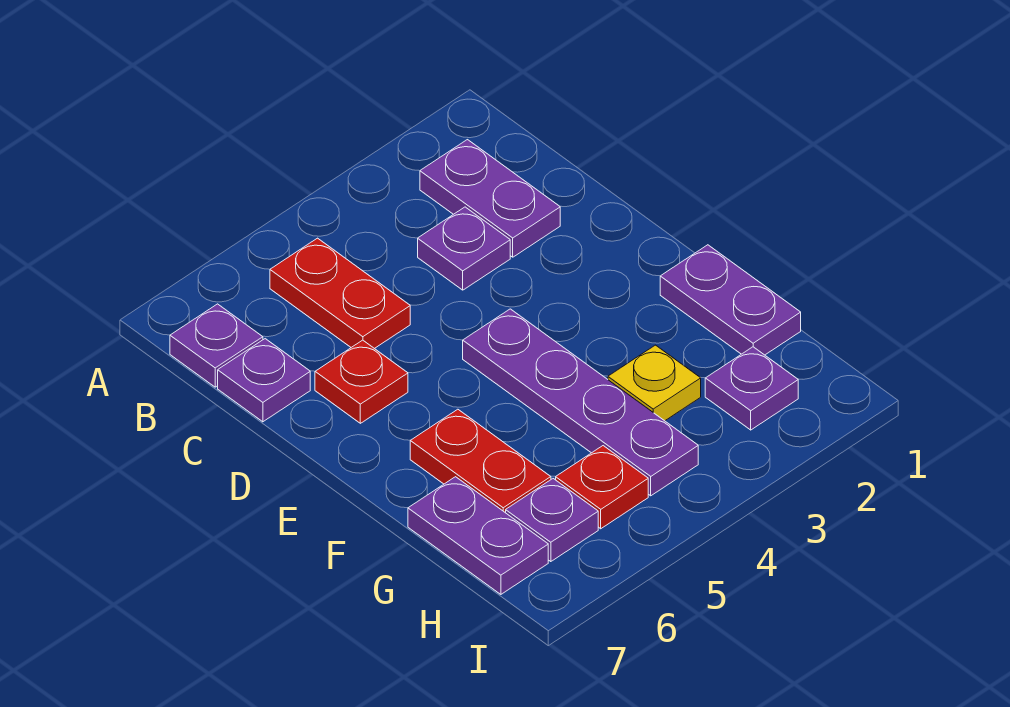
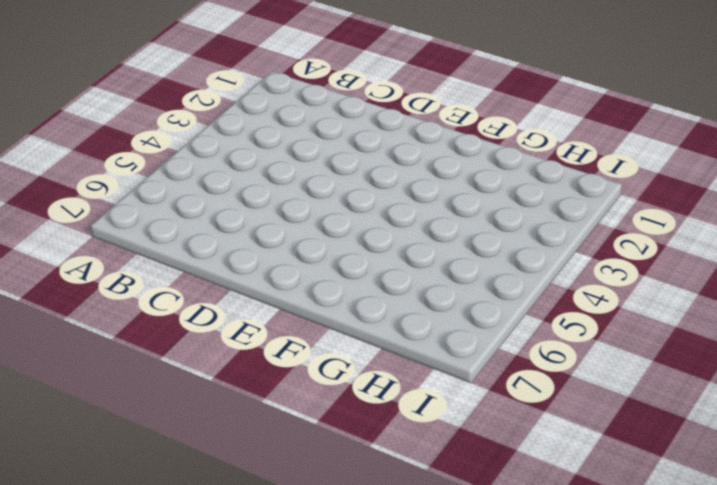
none -> purple plate B2:C2 level 1
none -> red plate B5:C5 level 1
none -> purple plate B7 level 1

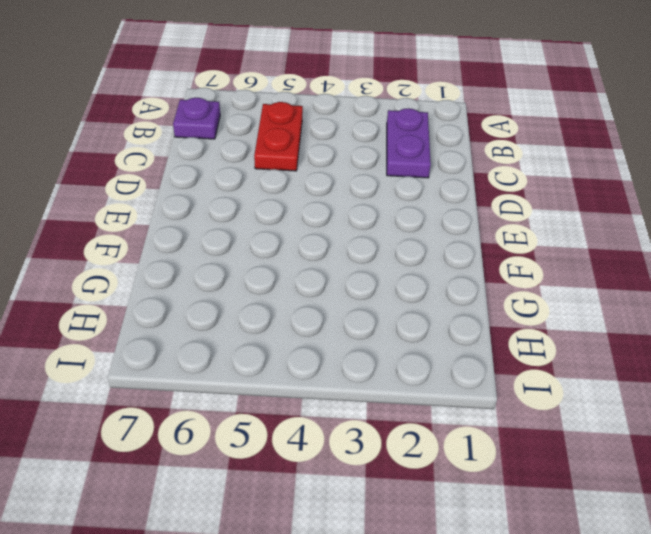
none -> purple plate C3 level 1
none -> purple plate C7 level 1
none -> red plate D6 level 1

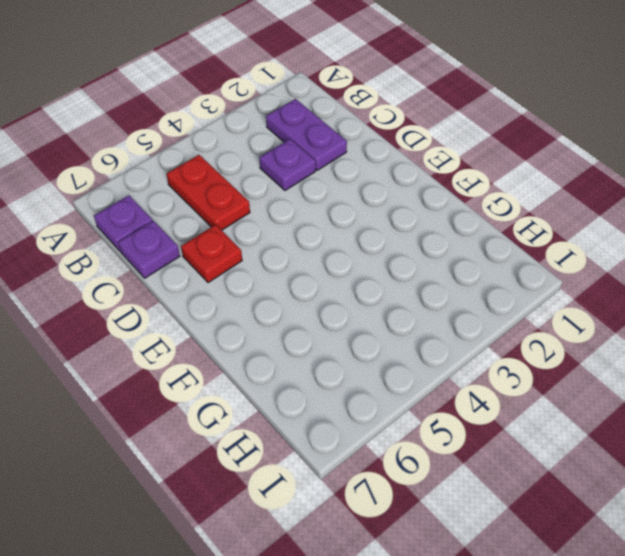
none -> purple plate E4:H4 level 1
none -> purple plate F1:G1 level 1
none -> red plate F6:G6 level 1

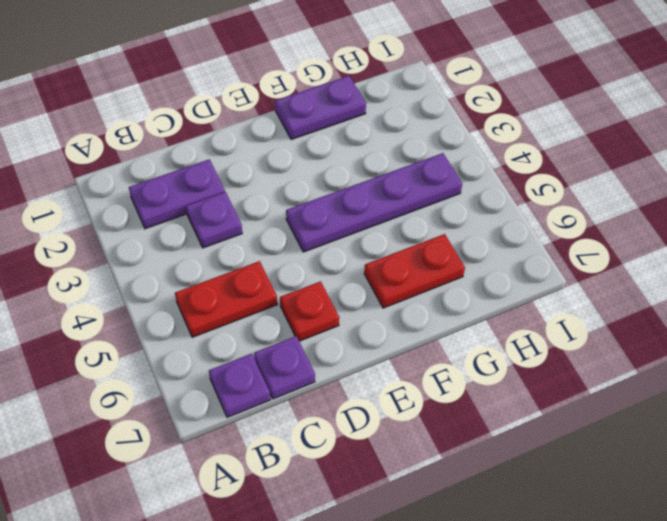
none -> yellow plate G3 level 1
none -> purple plate G7:H7 level 1
none -> purple plate H2 level 1

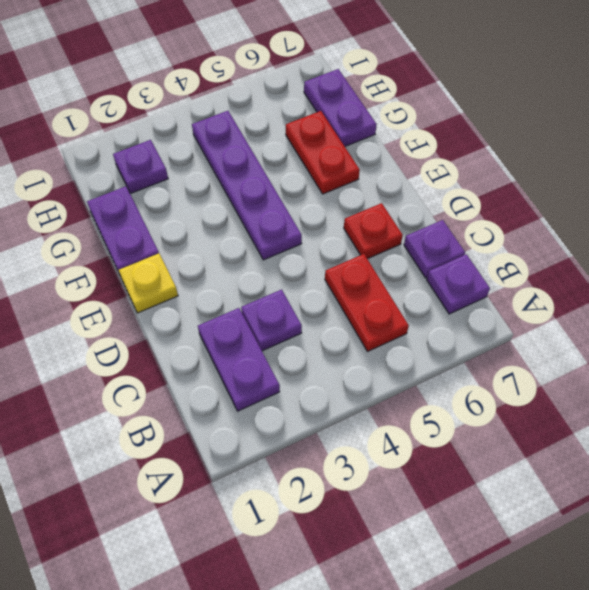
yellow plate E1 level 1 -> yellow plate G3 level 1
none -> red plate H5 level 1
none -> purple plate H6 level 1

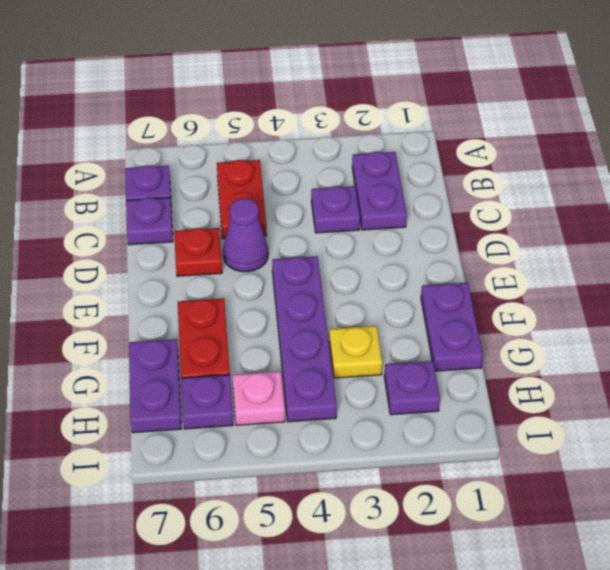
purple cone D5 level 1 -> none
pink plate H5 level 1 -> red plate H5 level 1

